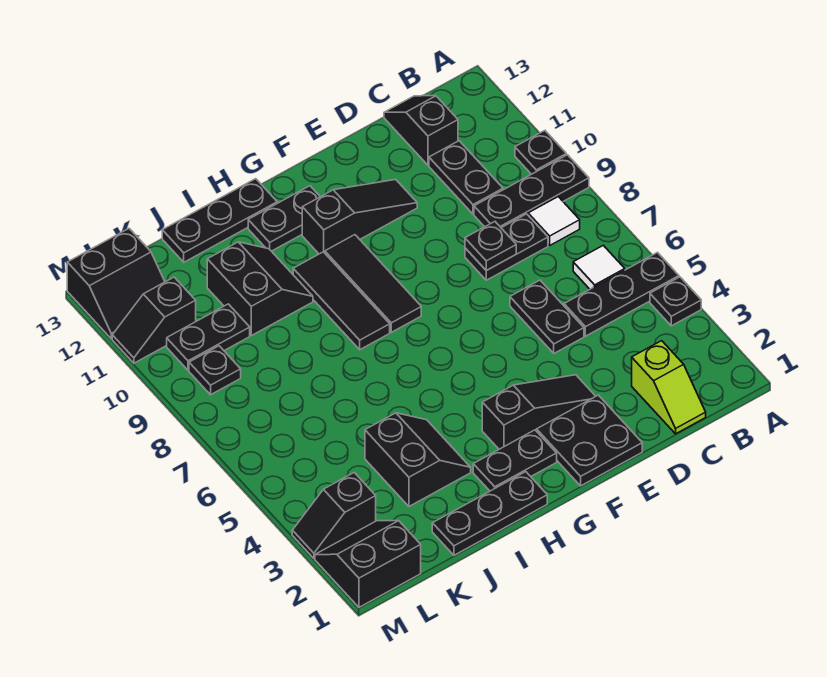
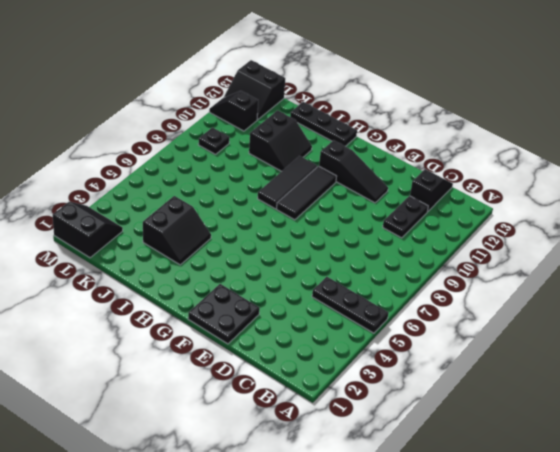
none -> black plate A4 level 1
none -> black plate A9:C9 level 1
none -> black plate A10 level 1

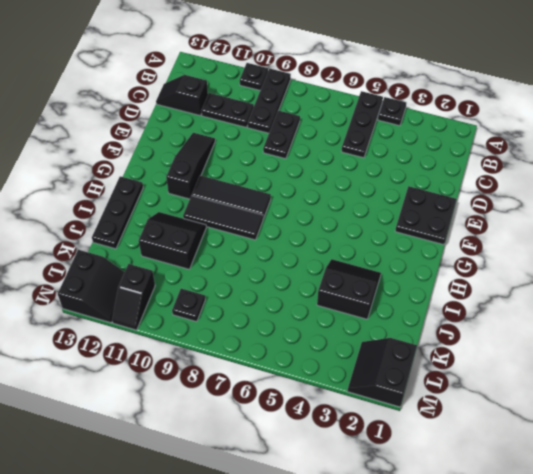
none -> white tile B6 level 1
none -> white tile B8 level 1
none -> lime slope C1:C2 level 1 top 2

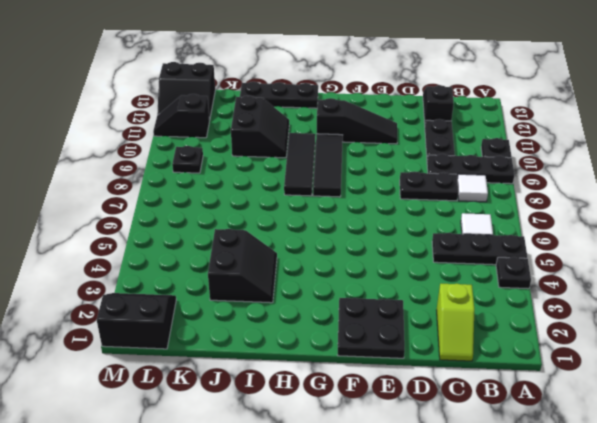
none -> black plate D5:D6 level 1
none -> black slope E3:G3 level 1 top G
none -> black plate G2:H2 level 1

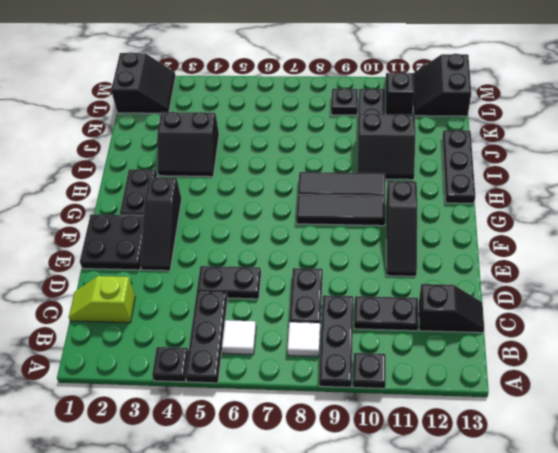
none -> black plate G12:H12 level 1
none -> black plate H1:J1 level 1
none -> black slope L3:M3 level 1 top L

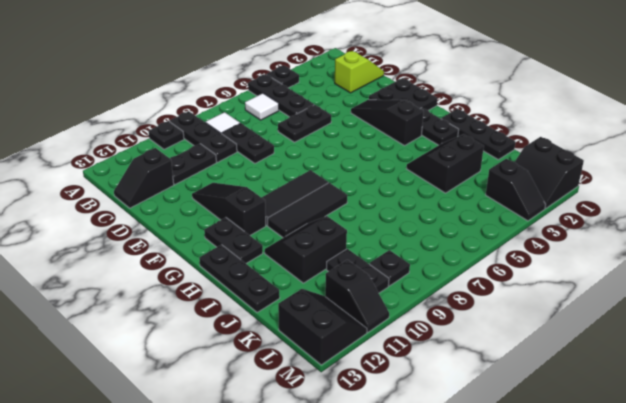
none -> black plate D8 level 2

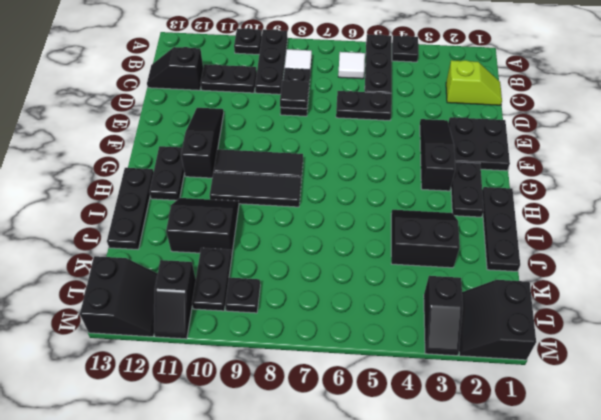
black tile D8 level 2 -> black plate D8 level 2

